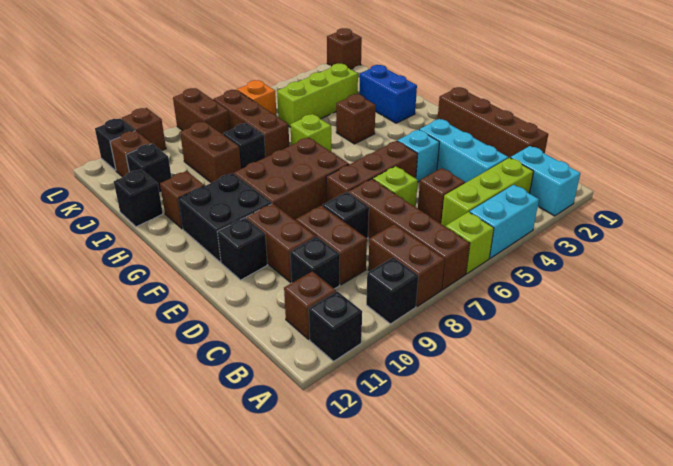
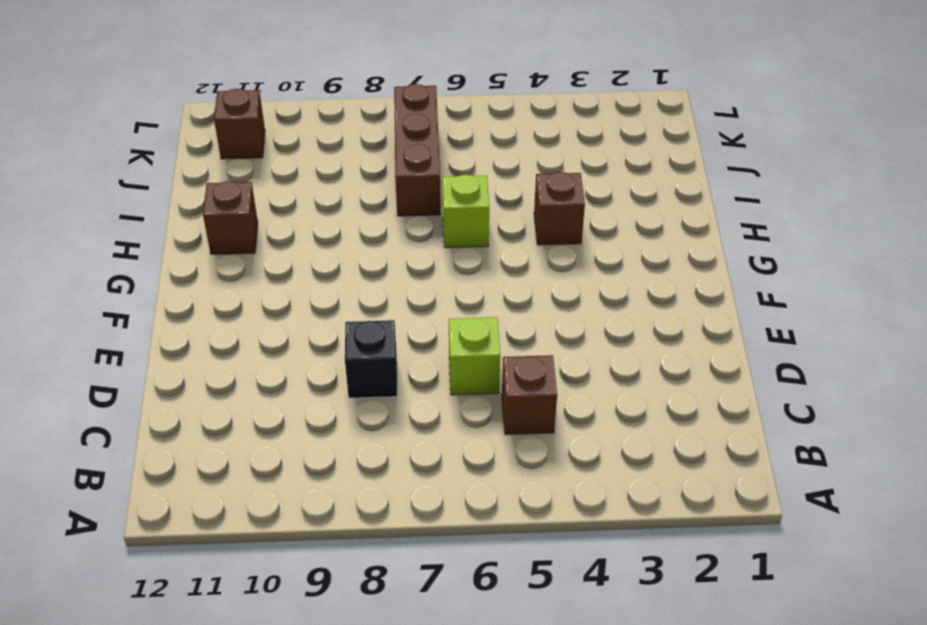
none -> cyan brick A2:B2 level 1
none -> cyan brick A4:A5 level 1
none -> lime brick A6 level 1
none -> brown brick A7:D7 level 1

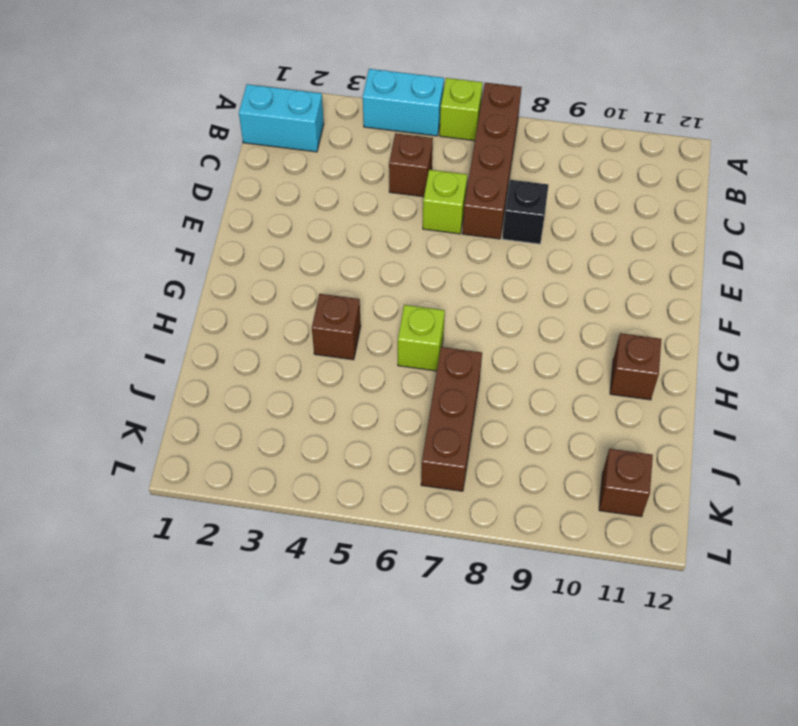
cyan brick B1:B2 level 1 -> cyan brick A2:B2 level 1
none -> brown brick A8:B8 level 1
none -> black brick A9 level 1
none -> black brick A11 level 1
none -> lime brick B3:B5 level 1

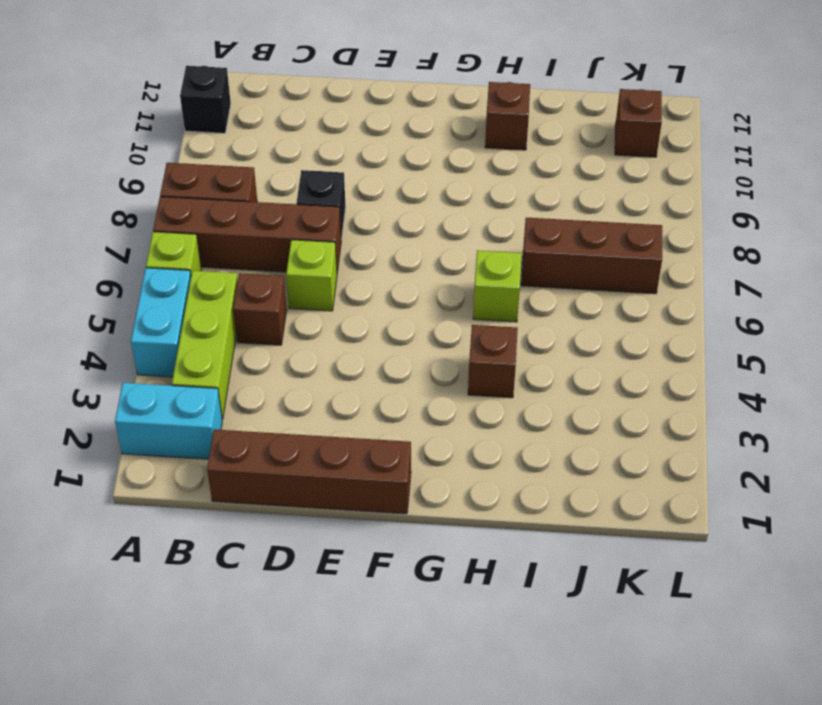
none -> black brick A9 level 1
none -> brown brick B11 level 1
none -> cyan brick C3:E3 level 1
none -> brown brick C9:D9 level 1

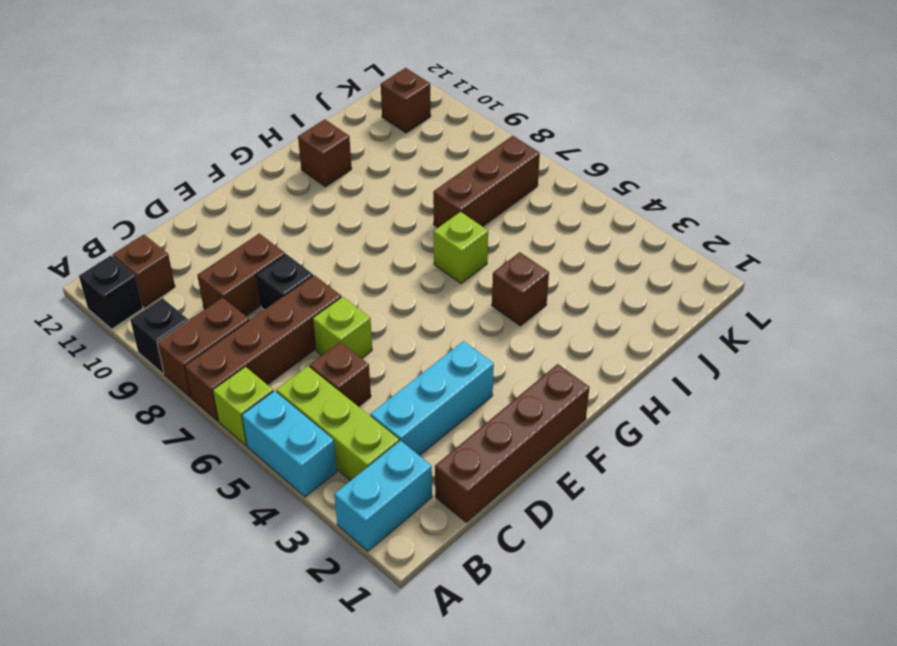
none -> black brick C10 level 1
none -> brown brick D10:E10 level 1
none -> cyan brick E4 level 1
none -> brown brick E5:E7 level 1

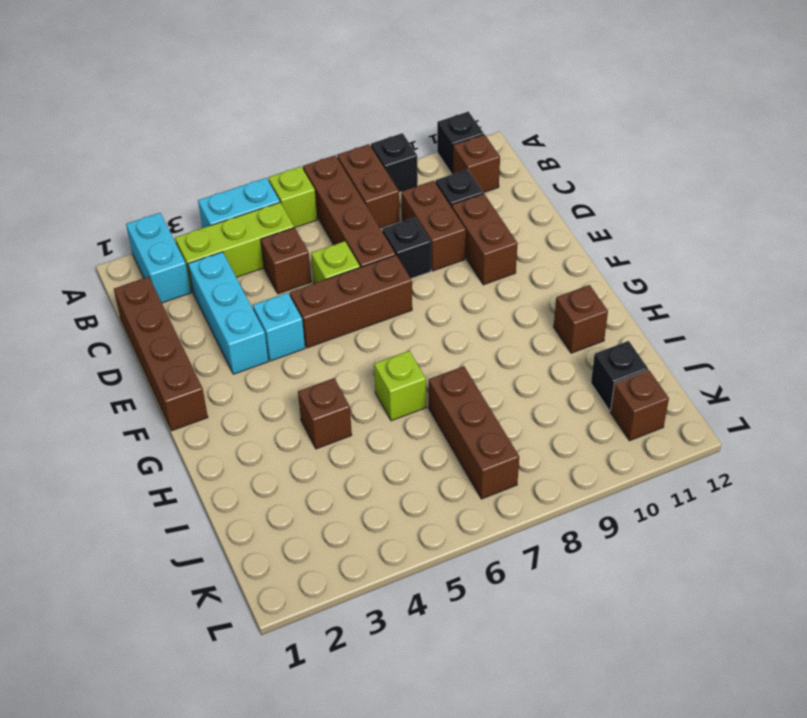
none -> black brick E11 level 1
none -> brown brick F7:G9 level 1
none -> black brick F10:G11 level 1
none -> blue brick H2:I2 level 1

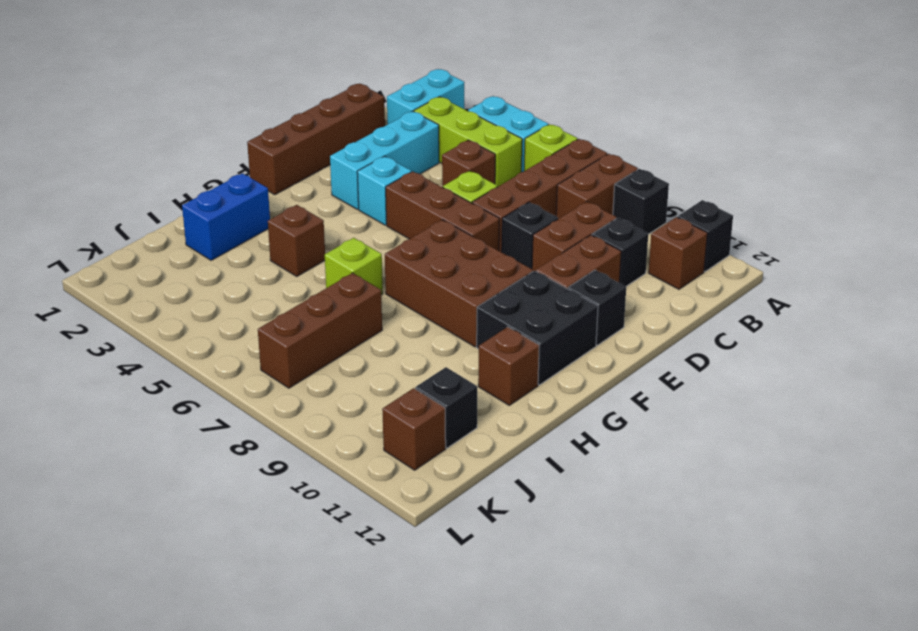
none -> black brick I8 level 1
none -> brown brick I9:J9 level 1
none -> black brick I12 level 1
none -> lime brick J3:J5 level 1

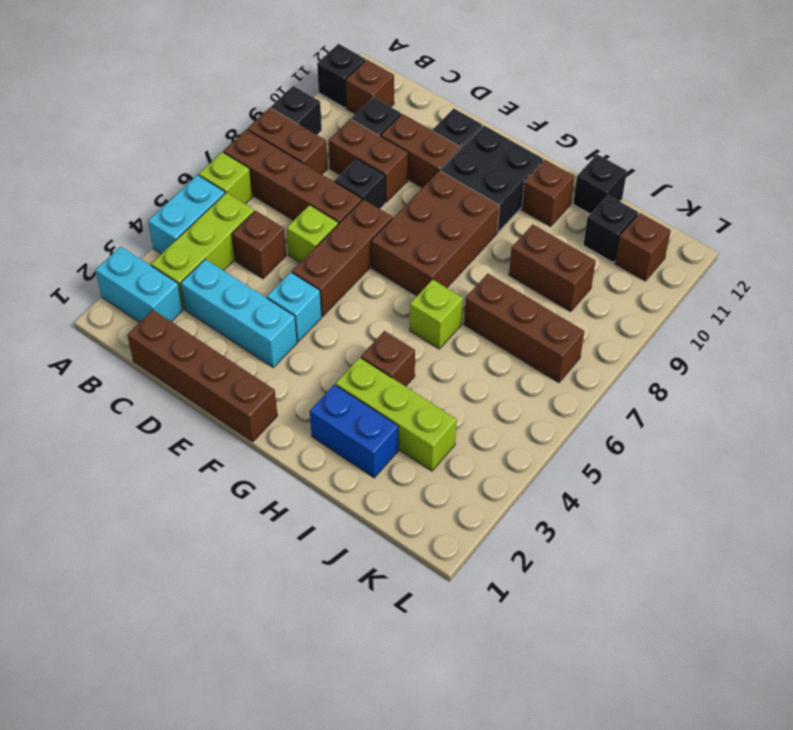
lime brick H3:J3 level 1 -> lime brick J3:J5 level 1
none -> black brick I8 level 1
none -> orange brick K6 level 1
none -> brown brick K8:L8 level 1
none -> brown brick L1 level 1

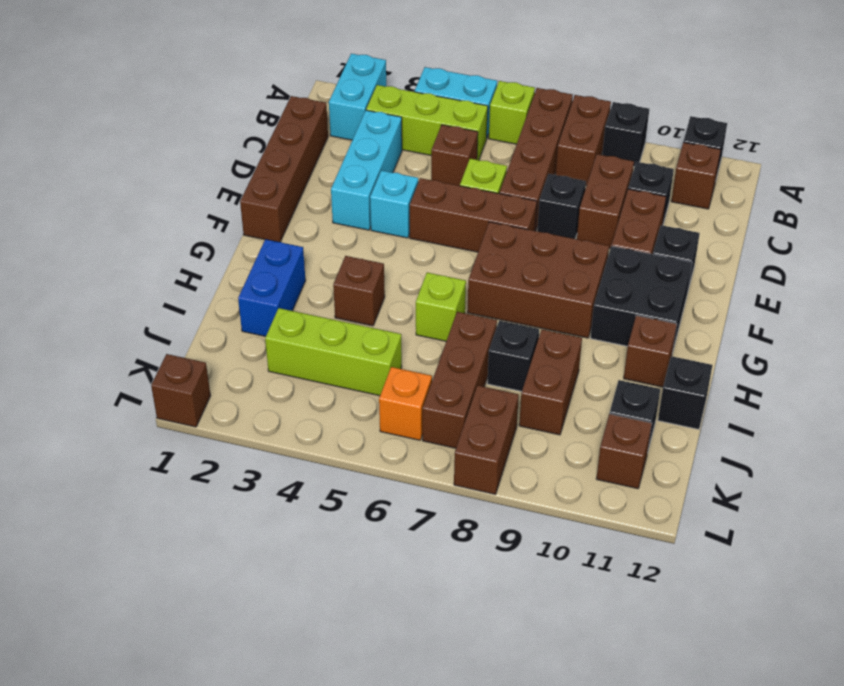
none -> brown brick L10 level 1
none -> black brick L11 level 1

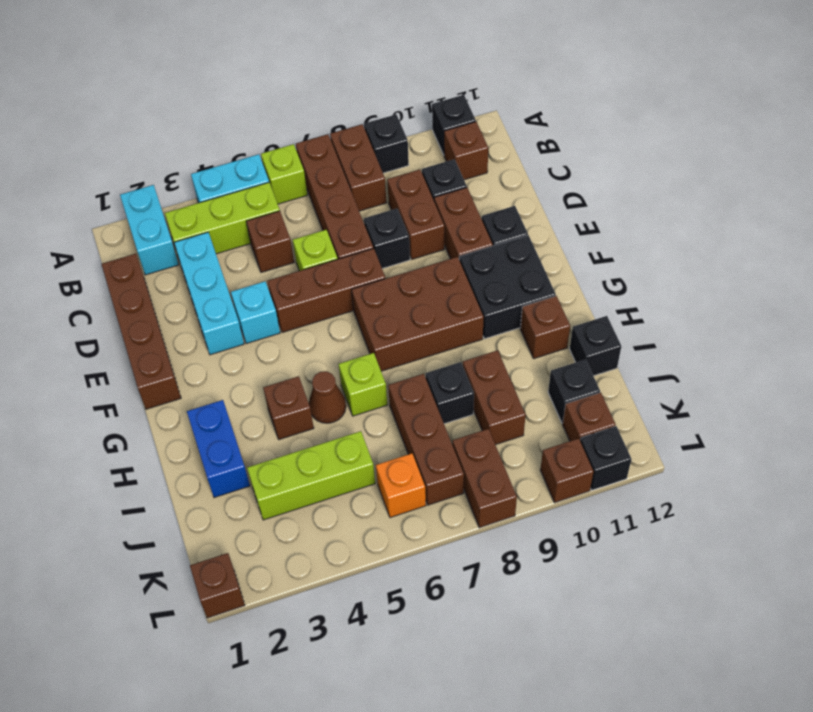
brown cone H5 level 1 -> none

